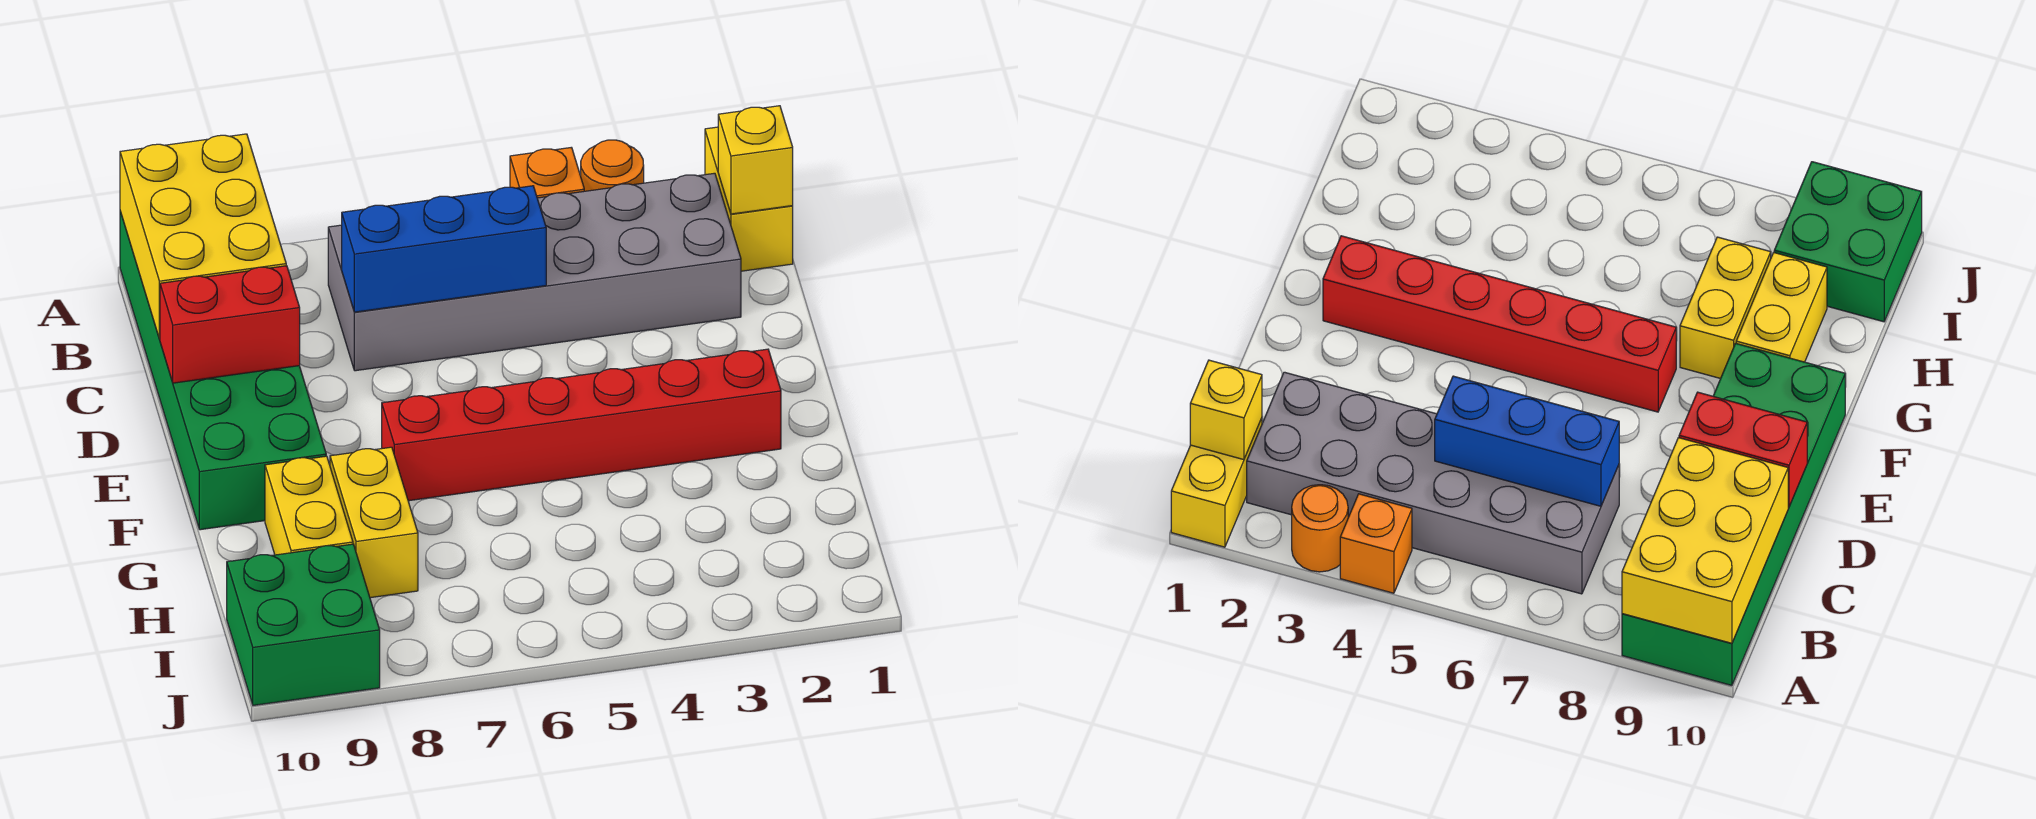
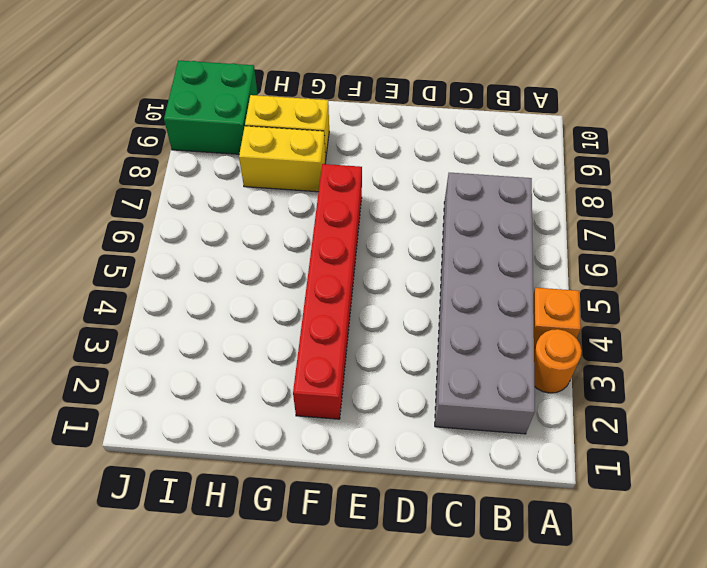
none -> yellow brick A1:B1 level 1
none -> green brick A9:F10 level 1
none -> yellow brick A9:C10 level 2

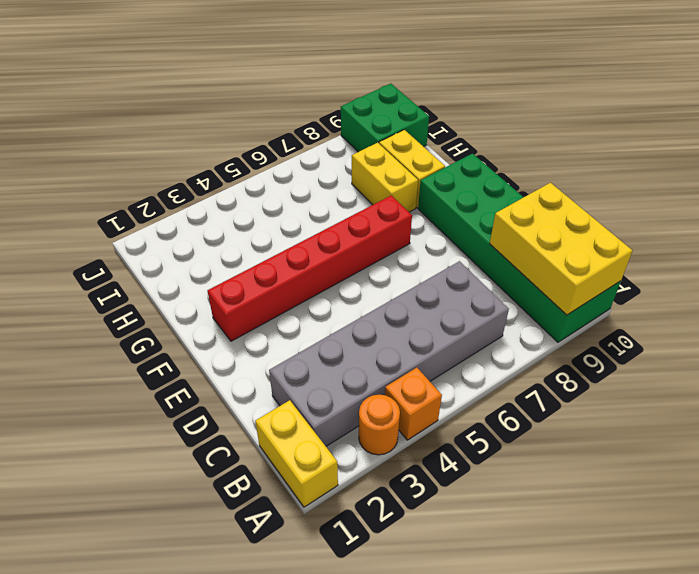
none -> yellow brick B1 level 2
none -> blue brick C5:C7 level 2
none -> red brick D9:D10 level 2

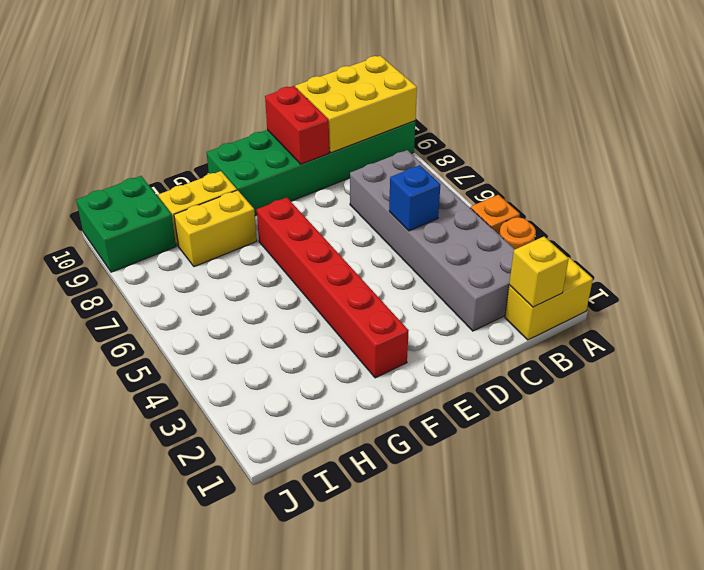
blue brick C5 level 2 -> blue brick C5:C7 level 2

